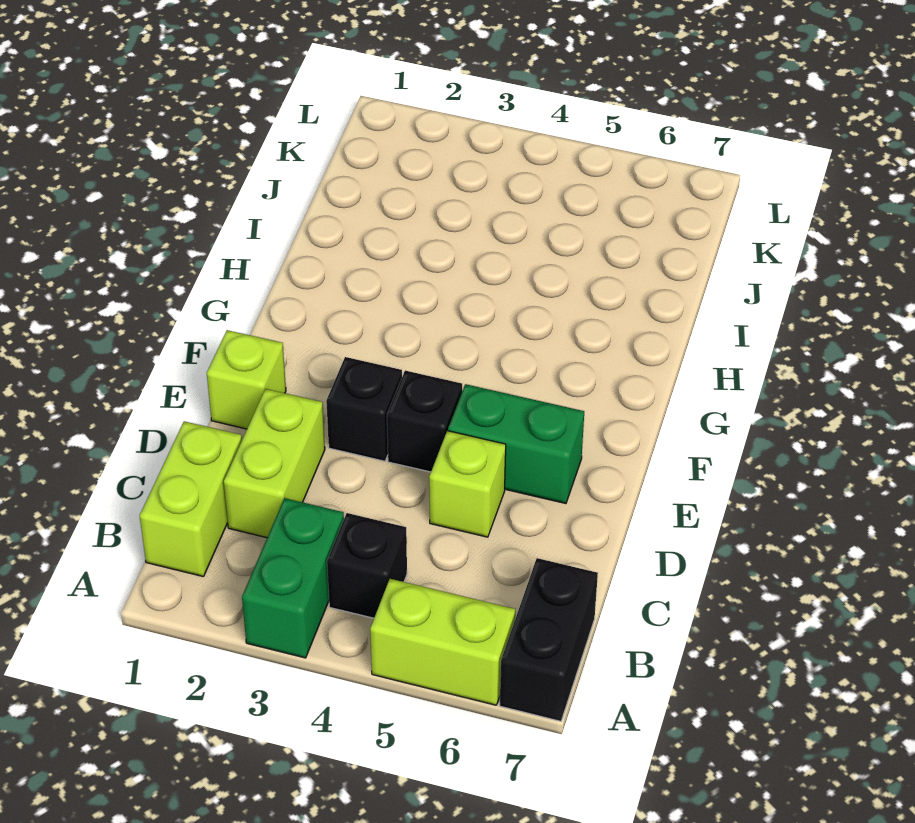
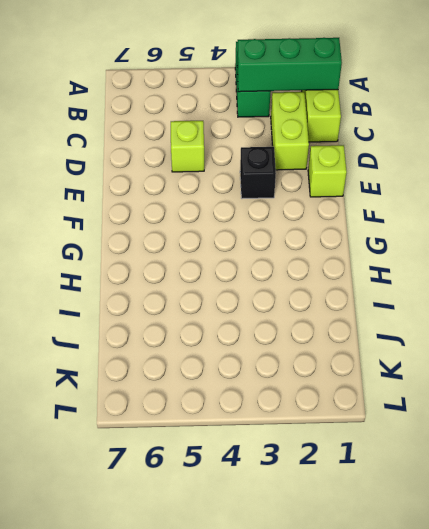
green brick B1:B3 level 2 -> none
none -> lime brick A5:A6 level 1
none -> black brick A7:B7 level 1

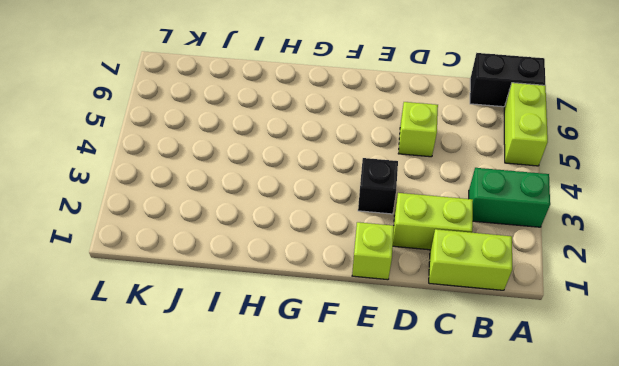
none -> black brick B4 level 1
none -> black brick E4 level 1

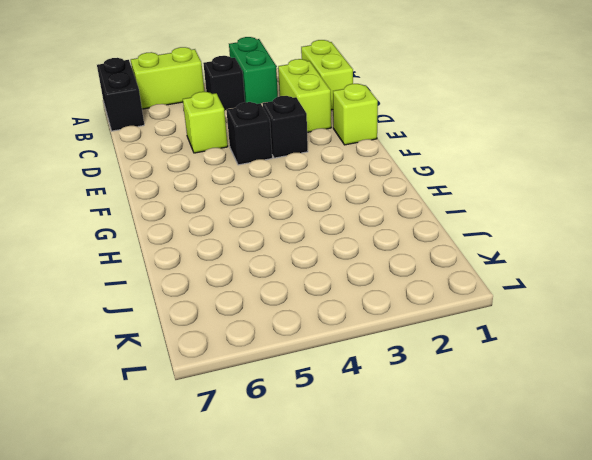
none -> green brick E5:E6 level 1

